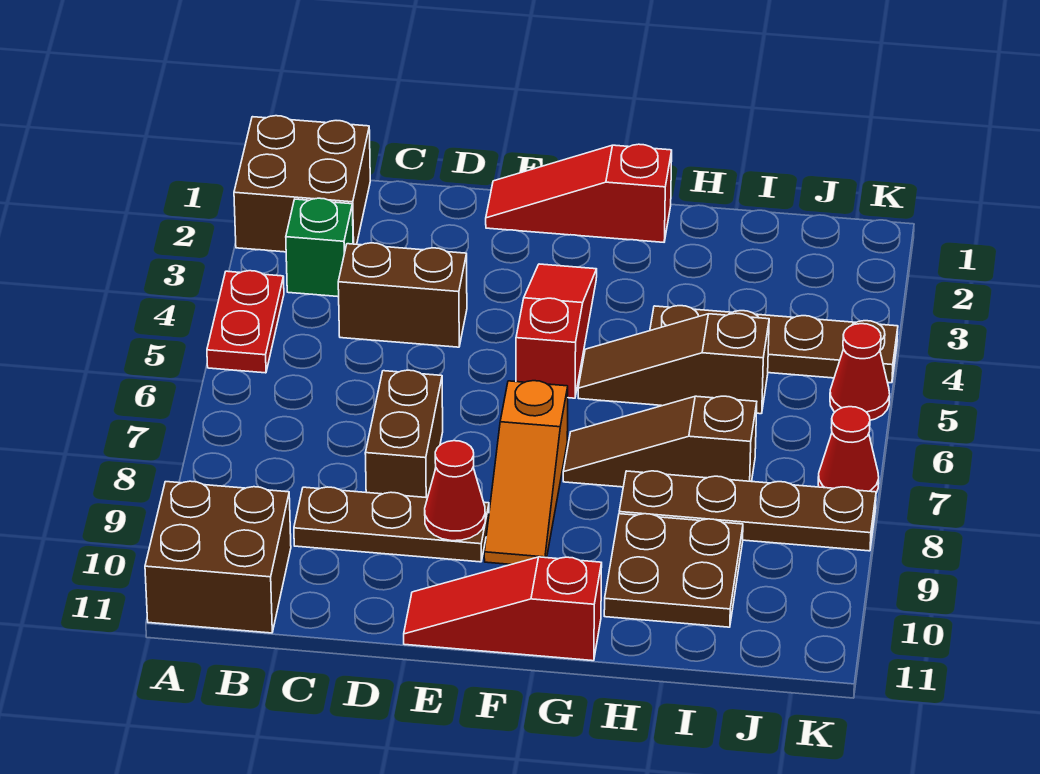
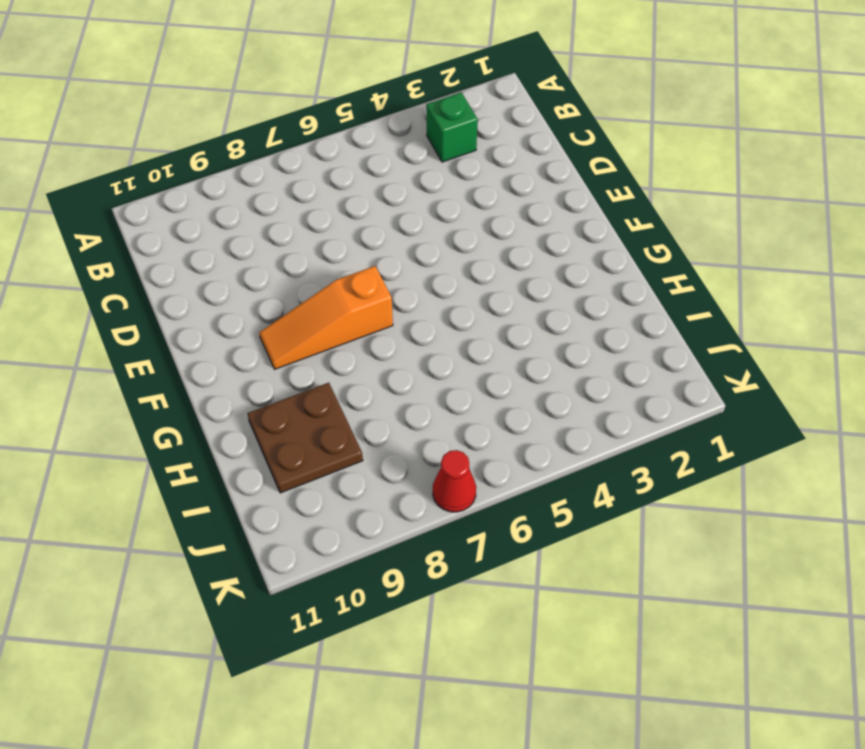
none -> brown brick A1:B2 level 1
none -> red plate A4:A5 level 1
none -> brown brick A10:B11 level 1

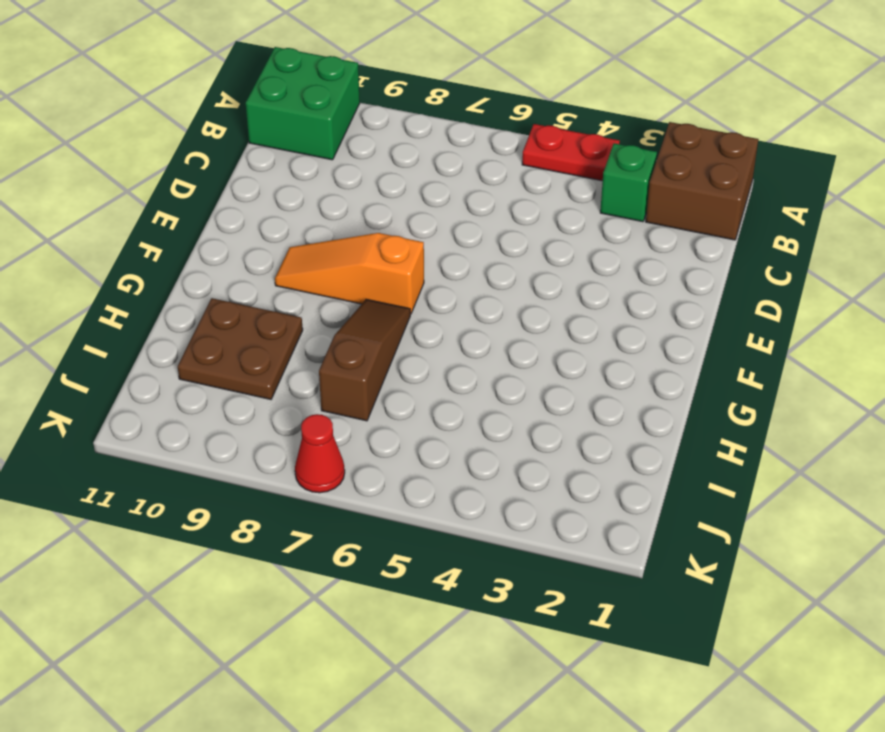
green brick A10:B11 level 1 -> brown brick A10:B11 level 1
none -> brown brick C4:D4 level 1
none -> brown plate C9:E9 level 1
none -> brown brick D7:D8 level 1

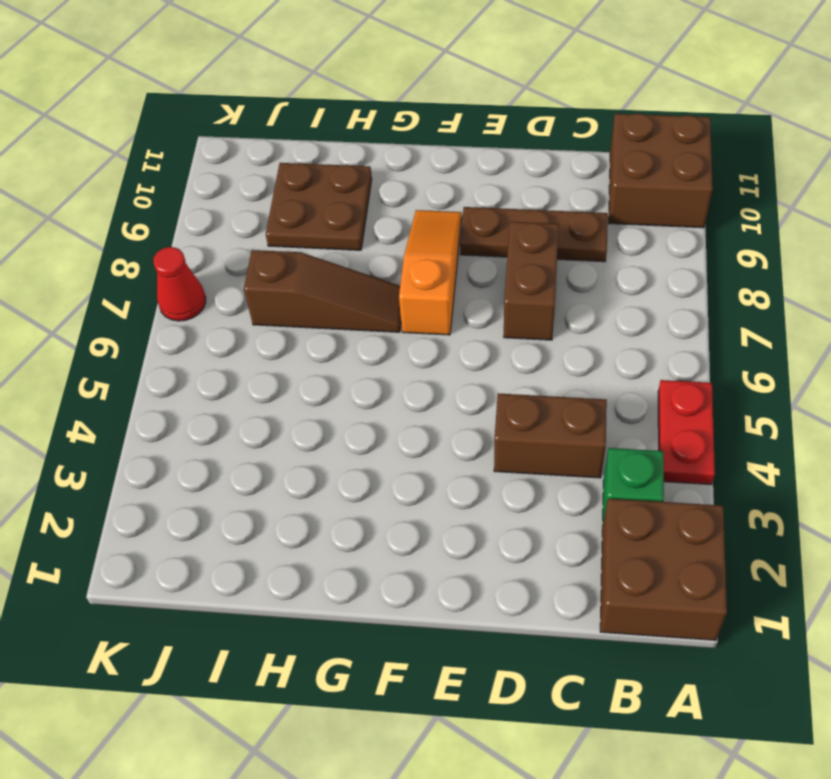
none -> red slope E1:G1 level 1 top G
none -> red slope E11:G11 level 1 top G
none -> red slope F3:F5 level 1 top 5

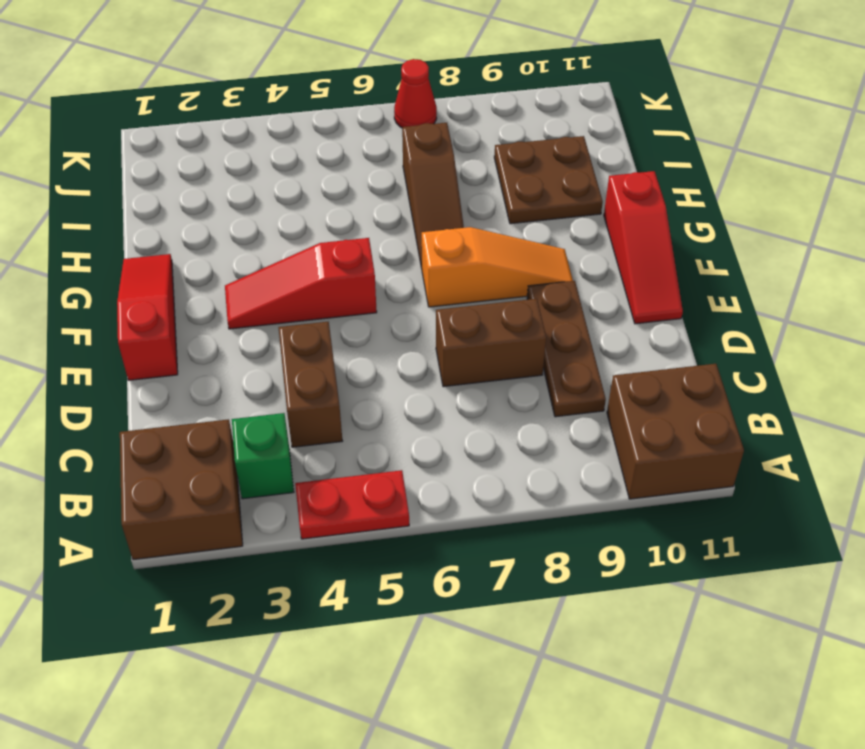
red slope E1:G1 level 1 top E -> red slope E1:G1 level 1 top G
none -> brown slope G5:I5 level 1 top I
none -> brown plate H4:K4 level 1
none -> brown plate H8:K8 level 1

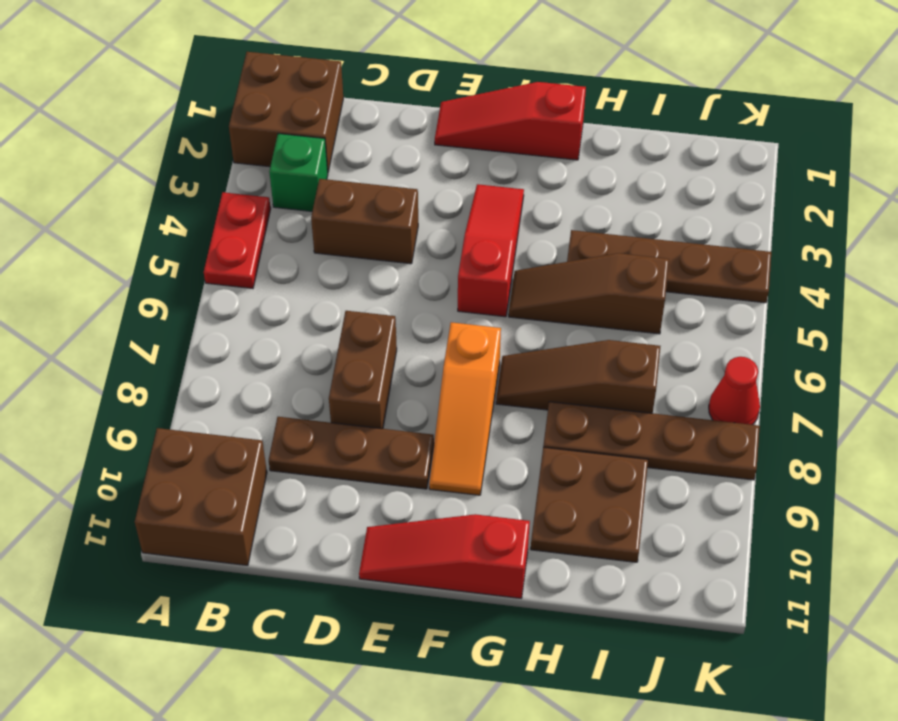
none -> red cone K5 level 1
none -> red cone E9 level 2

